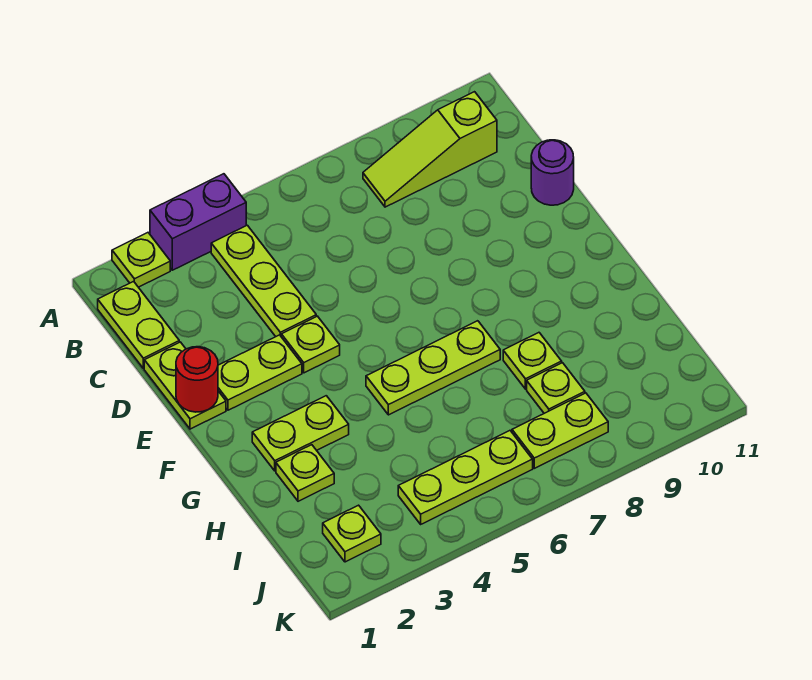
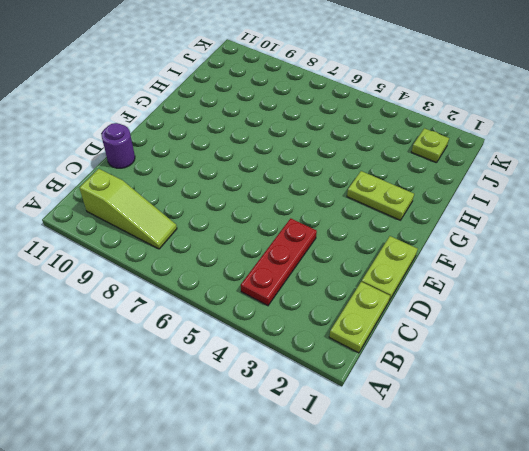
red plate B4:D4 level 1 -> lime plate B4:D4 level 1
none -> lime plate A2 level 1
none -> purple brick A3:A4 level 1
none -> lime plate E2:E3 level 1

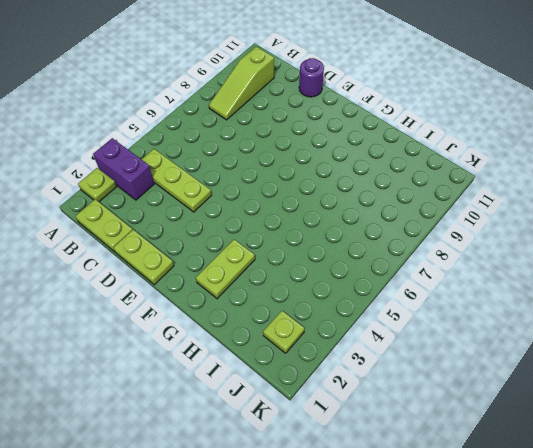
purple brick A3:B3 level 1 -> purple brick A3:A4 level 1
none -> lime plate E2:E3 level 1
none -> lime plate E4 level 1
none -> lime plate G5:G7 level 1

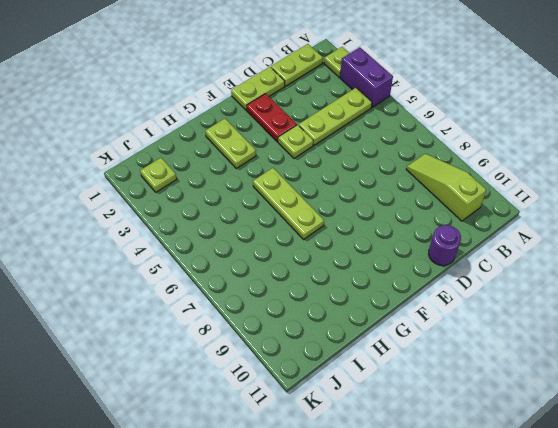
red plate E2:E3 level 1 -> lime plate E2:E3 level 1
none -> lime plate H2 level 1
none -> lime plate H8 level 1
none -> lime plate I8 level 1

